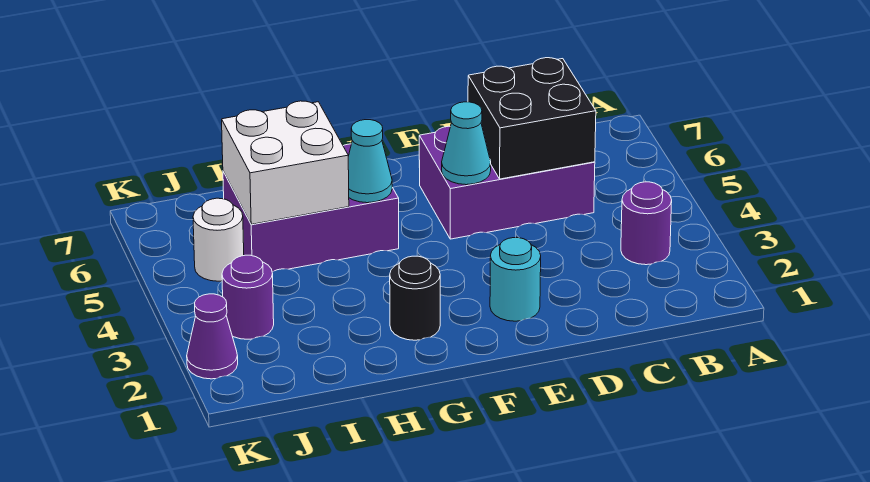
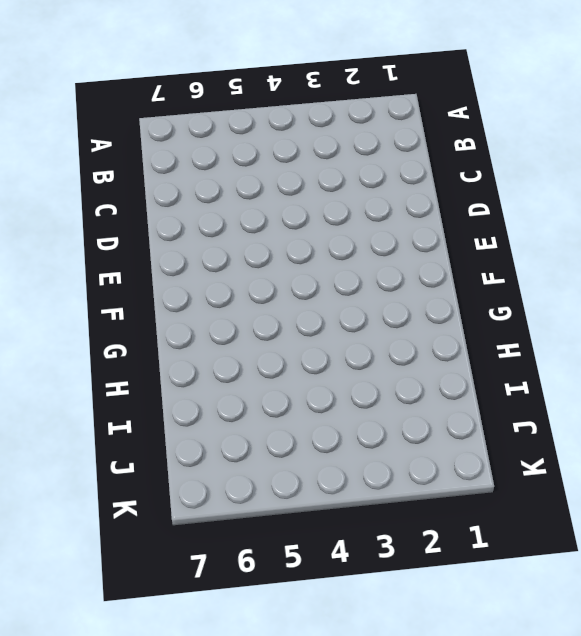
none -> purple round brick B3 level 1
none -> purple brick C5:E6 level 1
none -> cyan round brick E2 level 1

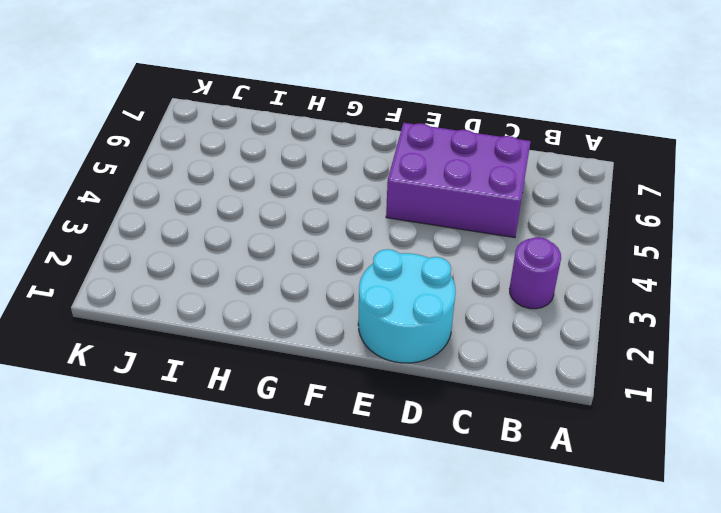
cyan round brick D1:E2 level 1 -> cyan round brick E2 level 1
none -> black round brick G2 level 1
none -> purple brick G5:I6 level 1
none -> purple round brick J3 level 1

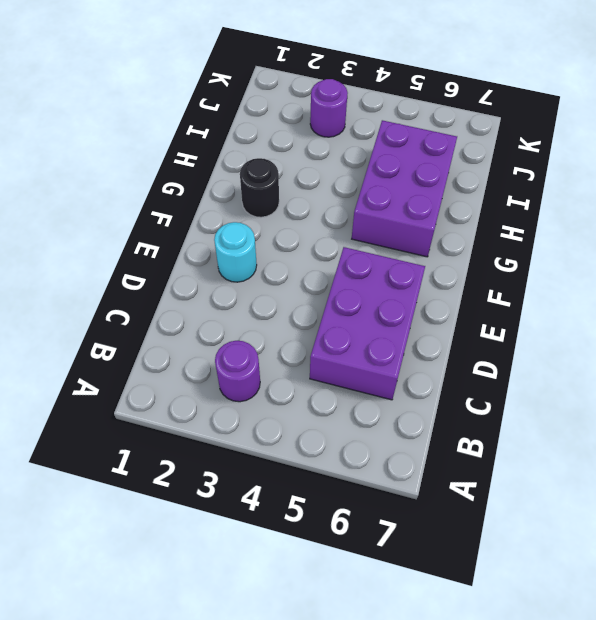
none -> white round brick J5 level 1
none -> purple cone K2 level 1
none -> black brick C5:D6 level 2

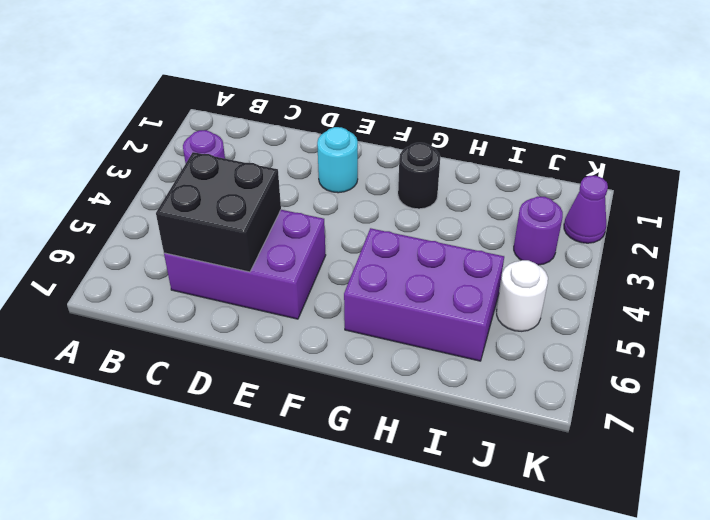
none -> cyan cone E5 level 2
none -> cyan cone G5 level 2
none -> white brick H5:I6 level 2

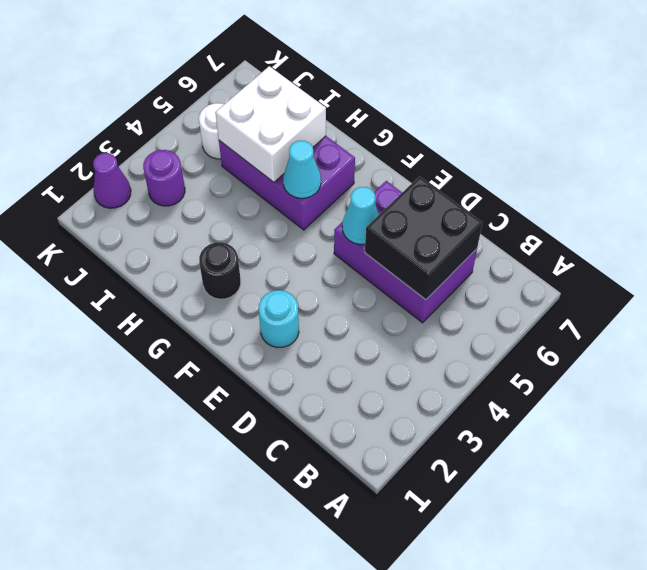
none -> purple round brick B3 level 1

